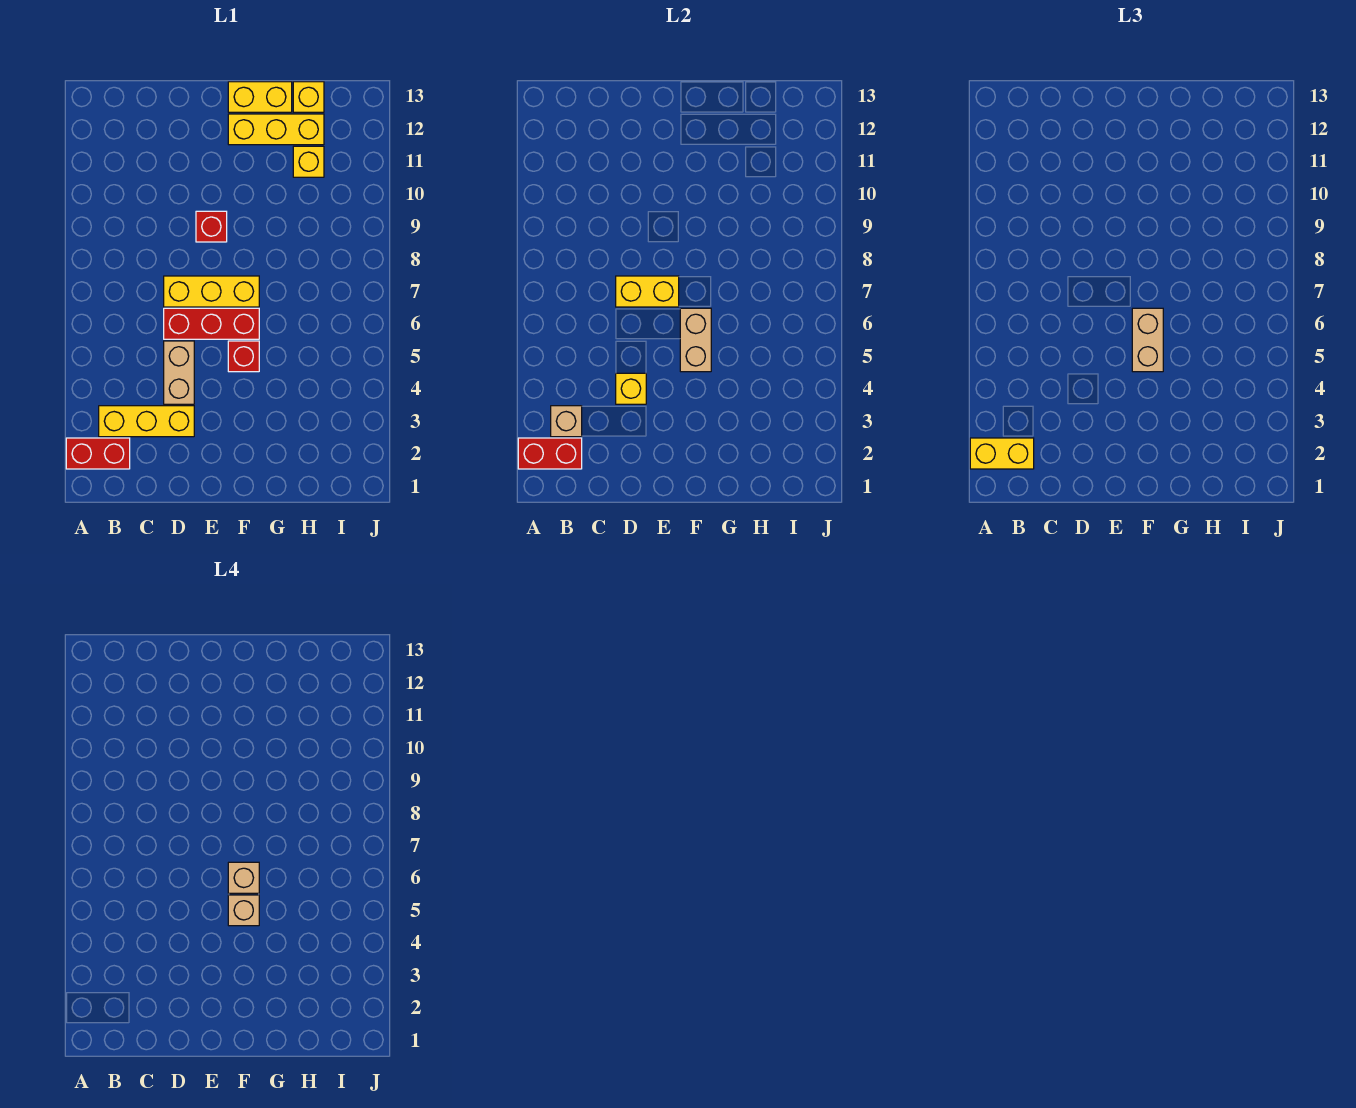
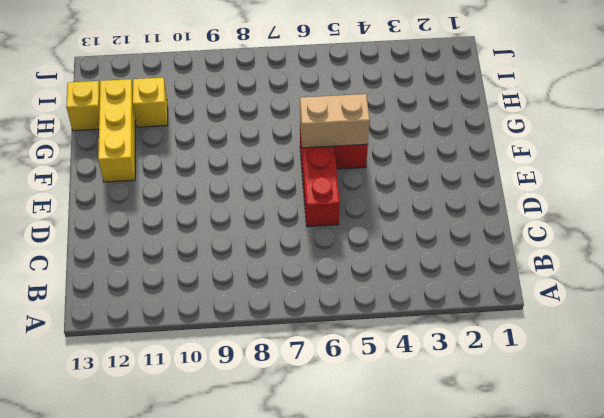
none -> red brick A2:B2 level 1
none -> yellow brick B3:D3 level 1
none -> tan brick D4:D5 level 1

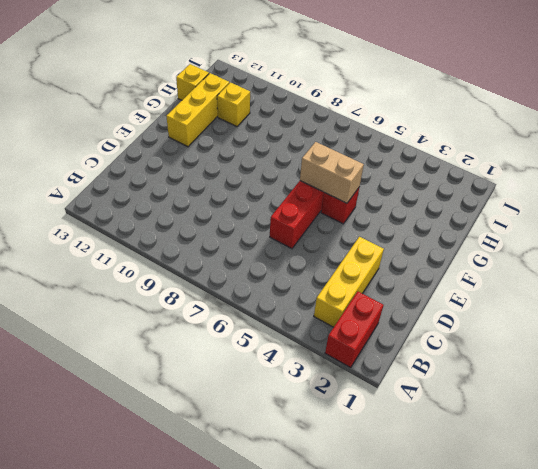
none -> tan brick D4:D5 level 1
none -> yellow brick D7:F7 level 1
none -> red brick E9 level 1

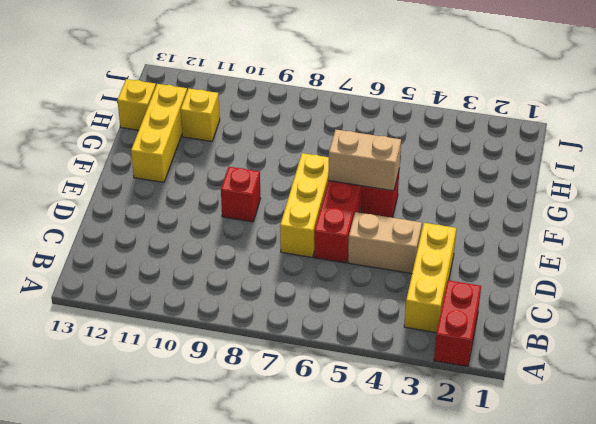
none -> yellow brick F13:G13 level 1
none -> red brick A2:B2 level 2
none -> tan brick B3 level 2

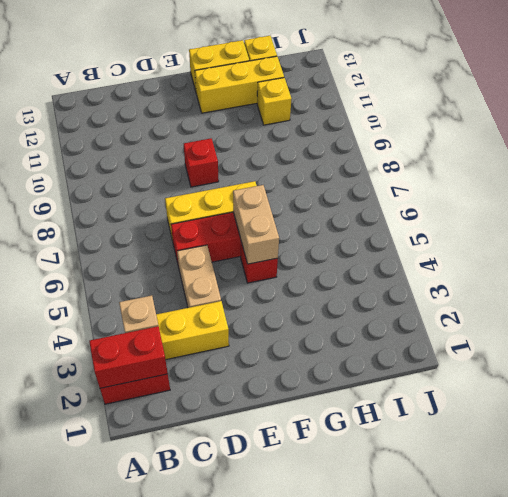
none -> yellow brick D4 level 2
none -> yellow brick D7:E7 level 2
none -> yellow brick A2:B2 level 3

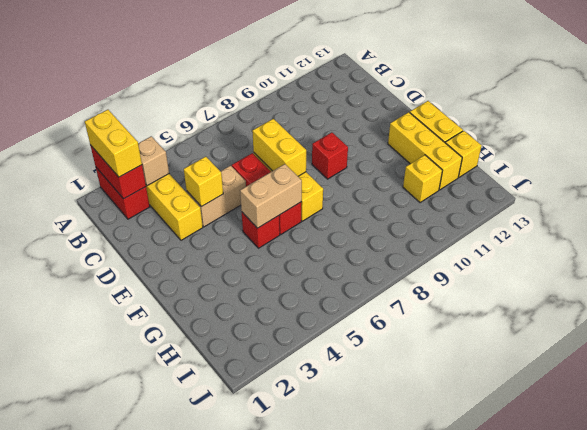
none -> tan brick F5:F6 level 3
none -> tan brick F5 level 4
none -> tan brick F6 level 4

